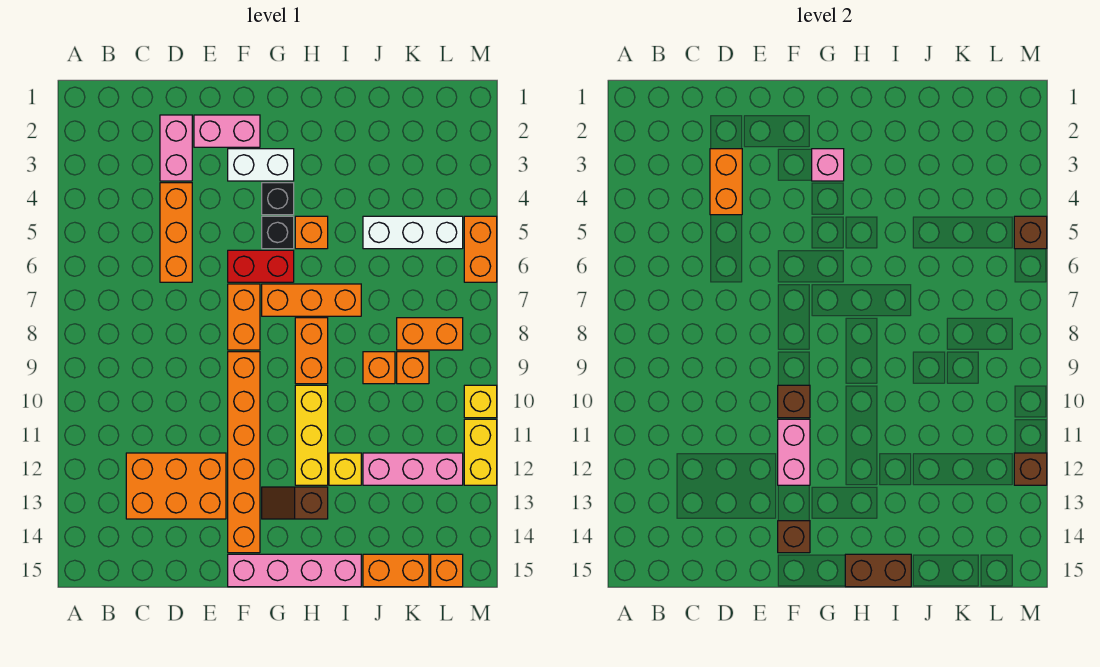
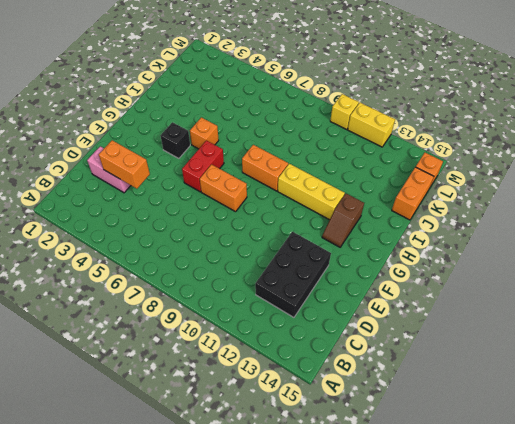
black brick C12:E13 level 1 -> orange brick C12:E13 level 1
none -> orange brick D4:D6 level 1
none -> pink brick E2:F2 level 1
none -> white brick F3:G3 level 1
none -> orange brick F9:F14 level 1

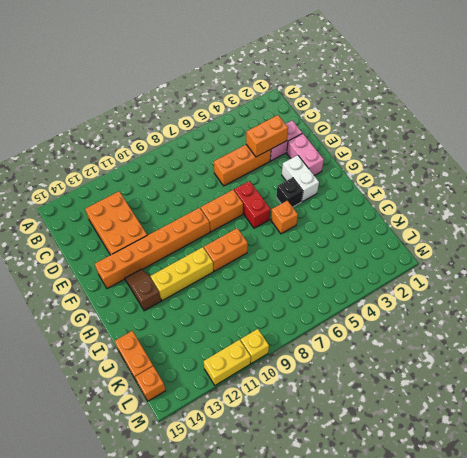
none -> pink brick F15:I15 level 1
none -> black brick G5 level 1
none -> orange brick G7:I7 level 1
none -> yellow brick I12 level 1

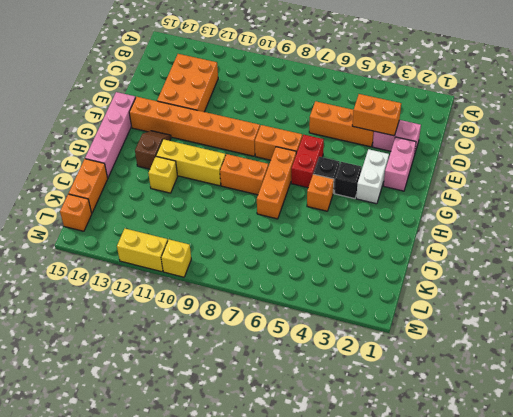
none -> white brick J5:L5 level 1
none -> orange brick J9 level 1
none -> pink brick J12:L12 level 1
none -> orange brick K8:L8 level 1

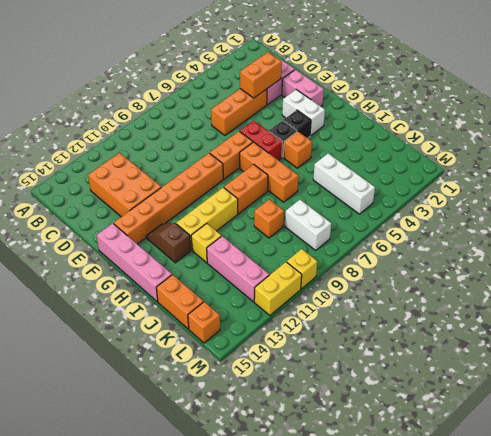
white brick K8:L8 level 1 -> orange brick K8:L8 level 1
none -> orange brick K9 level 1
none -> orange brick M5:M6 level 1
none -> brown brick F10 level 2
none -> pink brick F11:F12 level 2

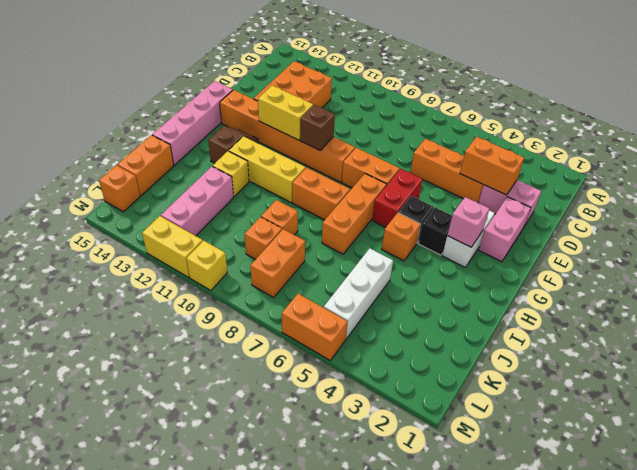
yellow brick F11:F12 level 2 -> pink brick F11:F12 level 2
none -> brown brick F14 level 2
none -> brown brick H15:I15 level 2
none -> brown brick M5 level 2
none -> brown brick M12 level 2

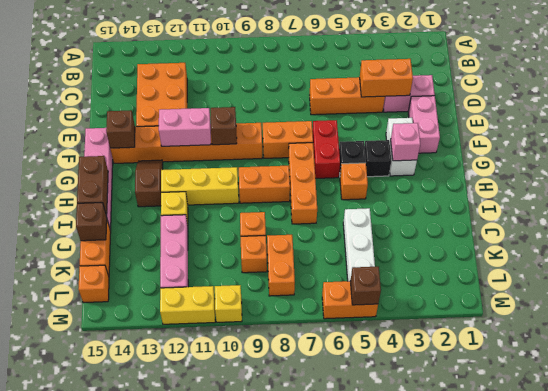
brown brick J15 level 2 -> brown brick M12 level 2

